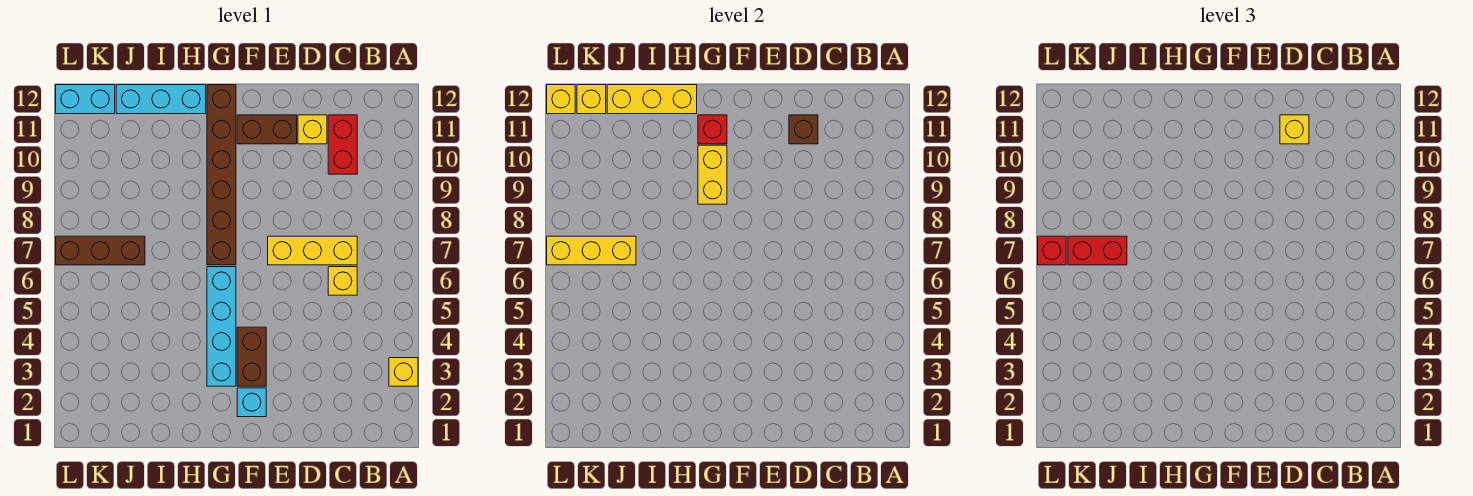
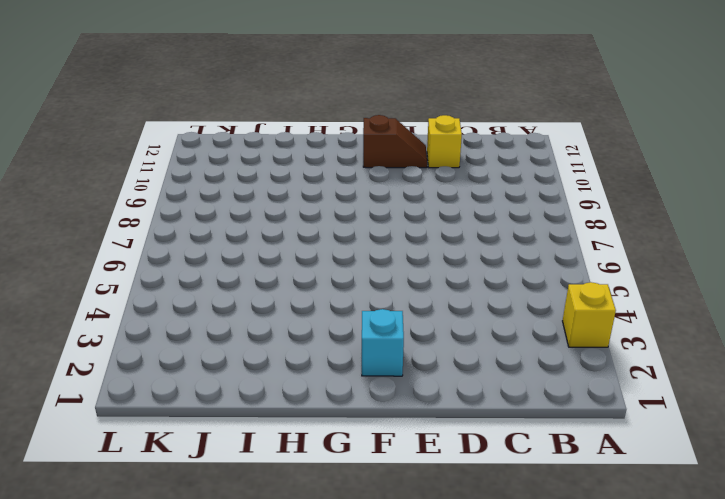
brown slope E11:F11 level 1 top F -> brown brick E11:F11 level 1
none -> yellow brick C6 level 1
none -> yellow brick C7:E7 level 1
none -> red brick C10:C11 level 1

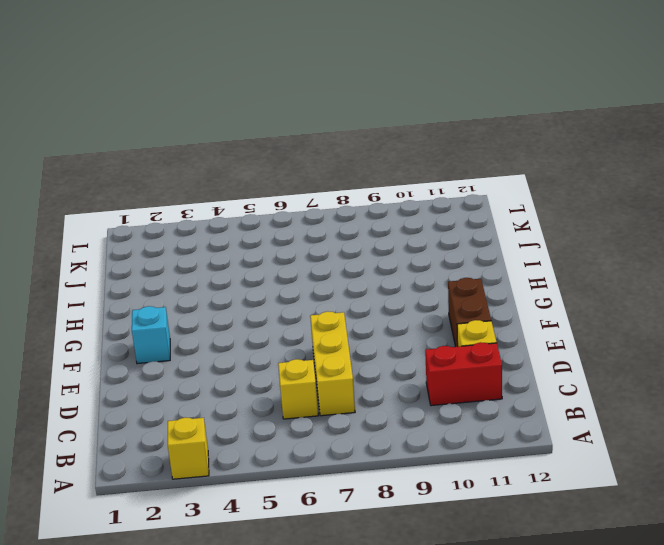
none -> brown brick F3:F4 level 1
none -> cyan brick G3:G6 level 1
none -> brown brick G7:G12 level 1

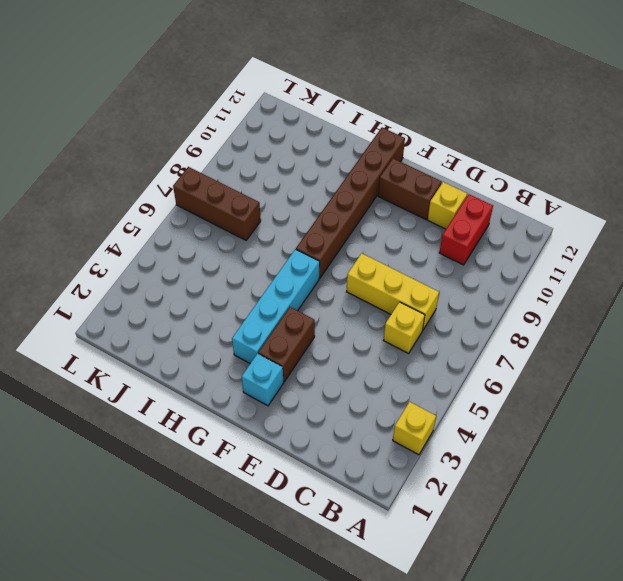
none -> cyan brick H12:J12 level 1
none -> cyan brick K12:L12 level 1
none -> brown brick D11 level 2

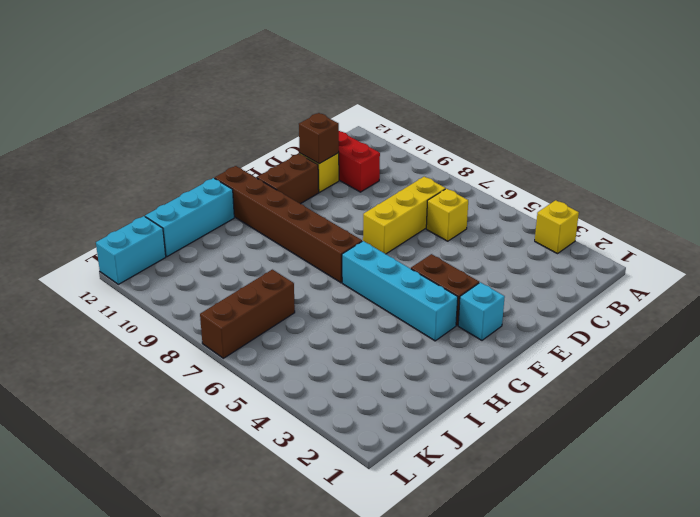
none -> yellow brick G9:G10 level 2
none -> red brick G11 level 2
none -> yellow brick H12:J12 level 2

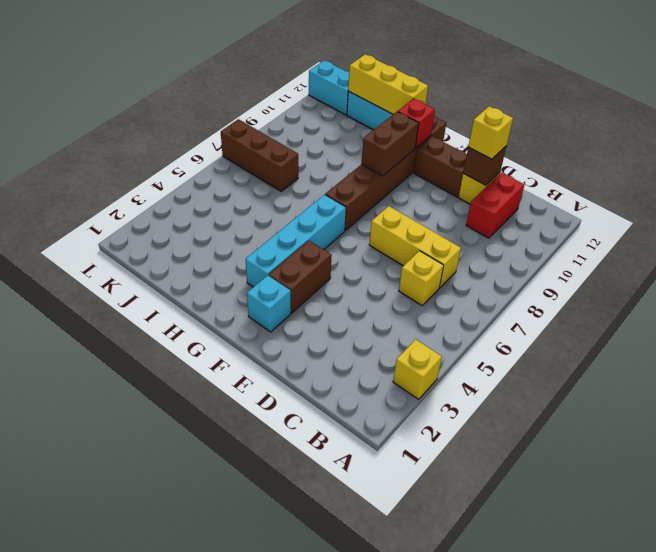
brown brick G9:G10 level 2 -> yellow brick G9:G10 level 2
none -> yellow brick J7:L7 level 2
none -> yellow brick K12 level 2
none -> yellow brick L12 level 2

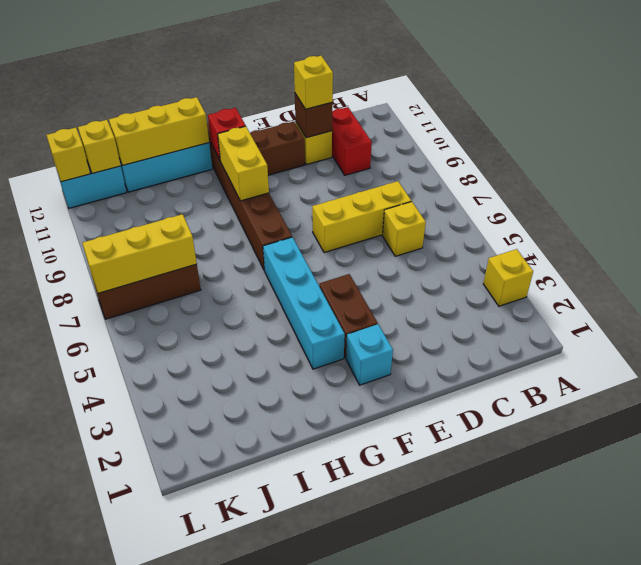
none -> red brick J7:K7 level 3
none -> red brick L7 level 3

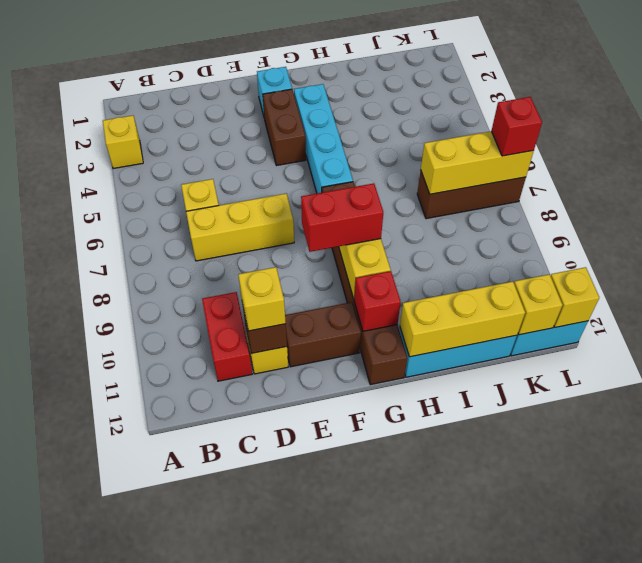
red brick F9:G9 level 3 -> red brick J7:K7 level 3

